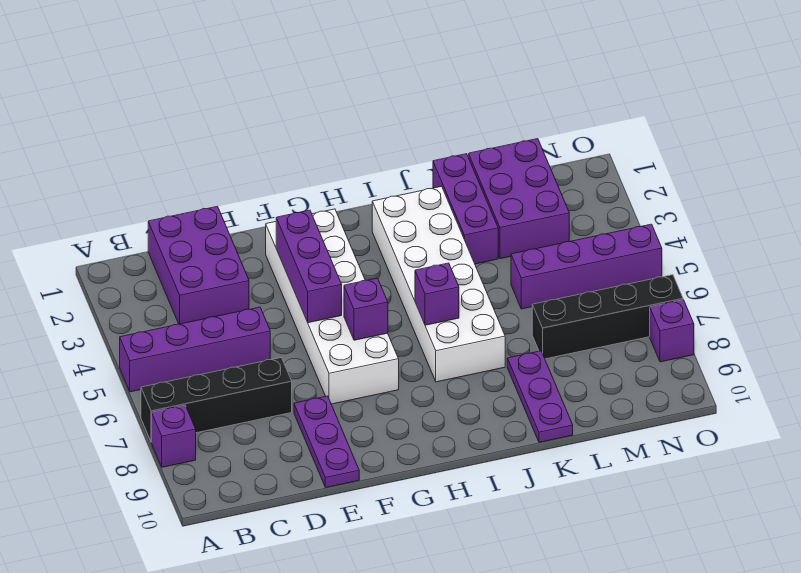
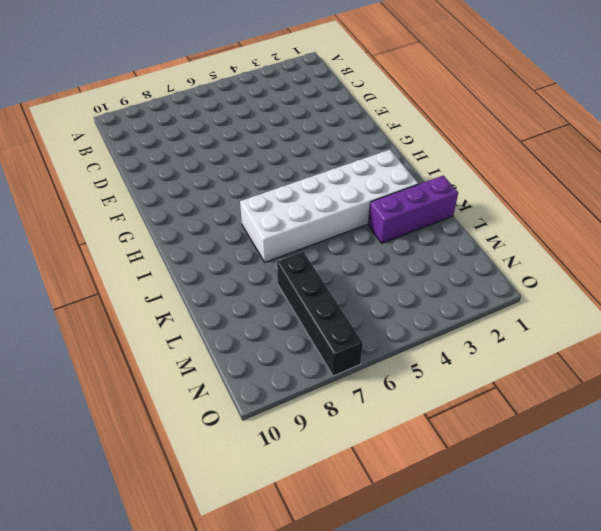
none -> purple brick A5:D5 level 1
none -> black brick A7:D7 level 1
none -> purple brick A8 level 1

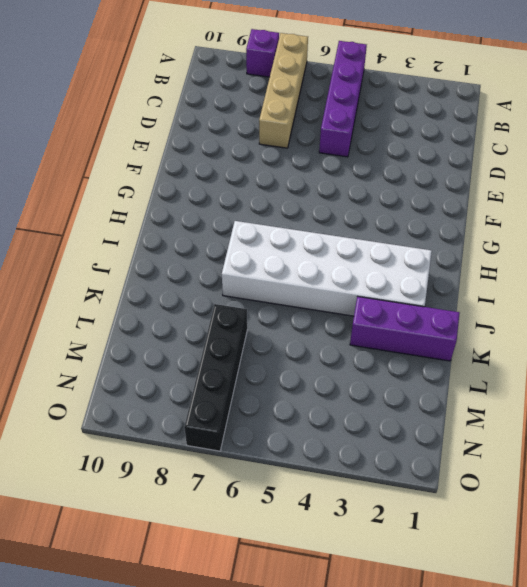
tan brick A7:D7 level 1 -> black brick A7:D7 level 1
none -> purple brick C1:D3 level 1
none -> purple plate E8:E10 level 1
none -> white brick F2:G7 level 1

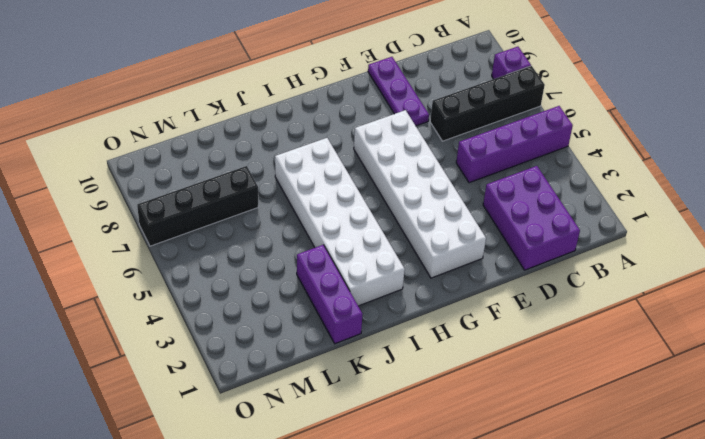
none -> purple plate K8:K10 level 1
none -> purple brick L1:M3 level 1
none -> purple brick L5:O5 level 1

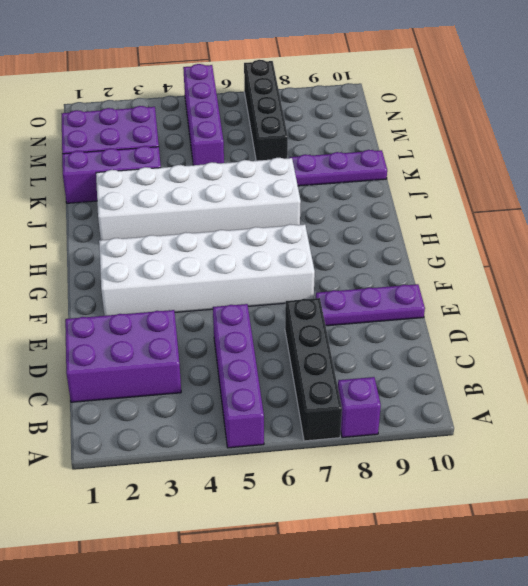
none -> purple brick O8 level 1
none -> purple brick F3:F5 level 2
none -> purple brick G6 level 2

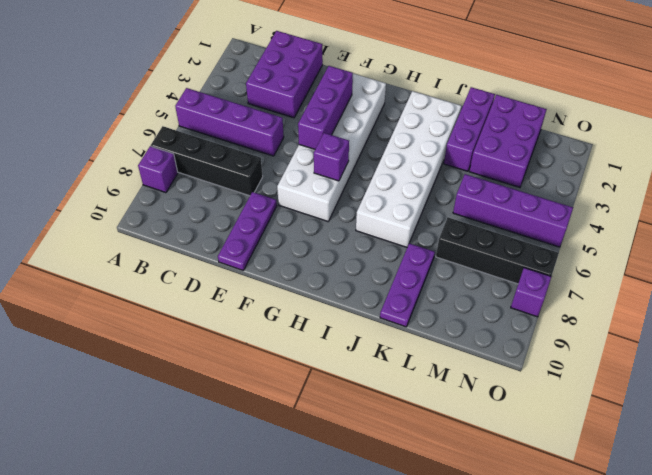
none -> purple brick I6 level 2

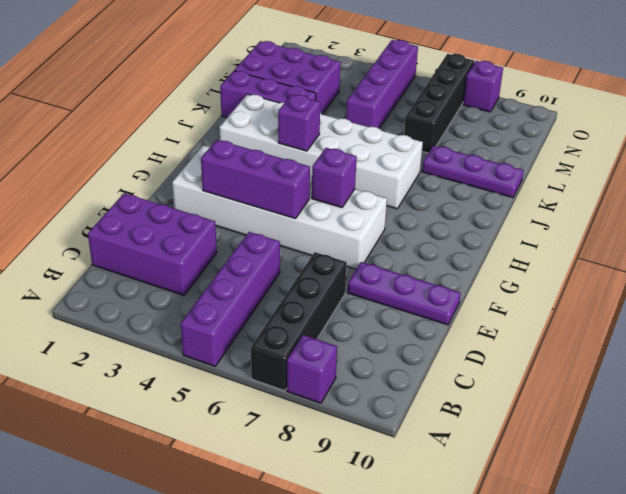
purple brick I4 level 2 -> purple brick I6 level 2

